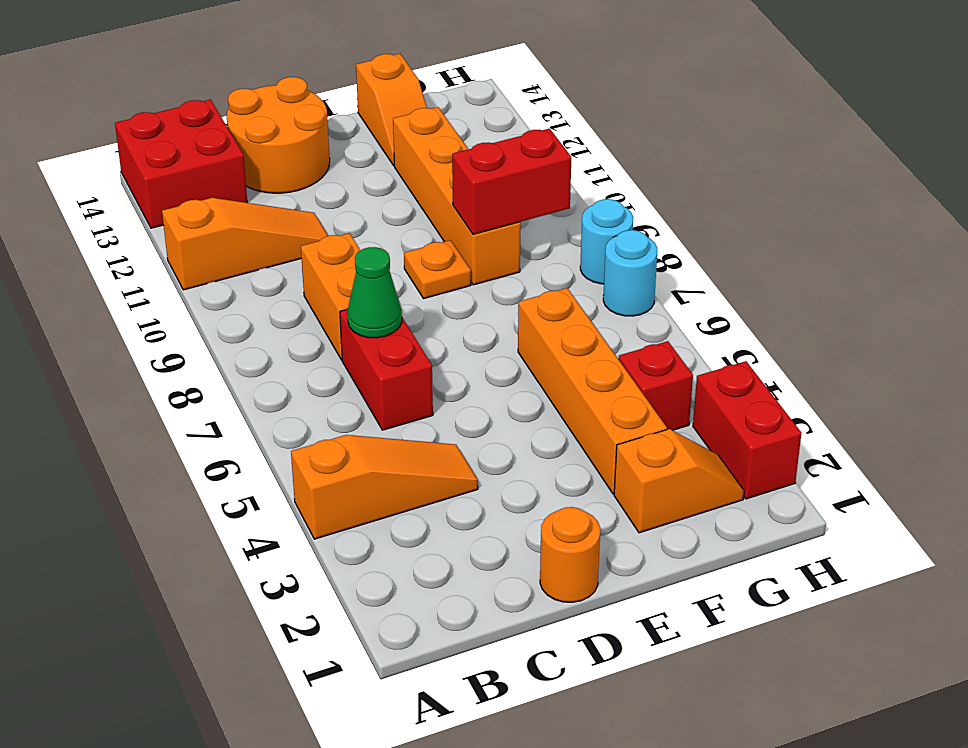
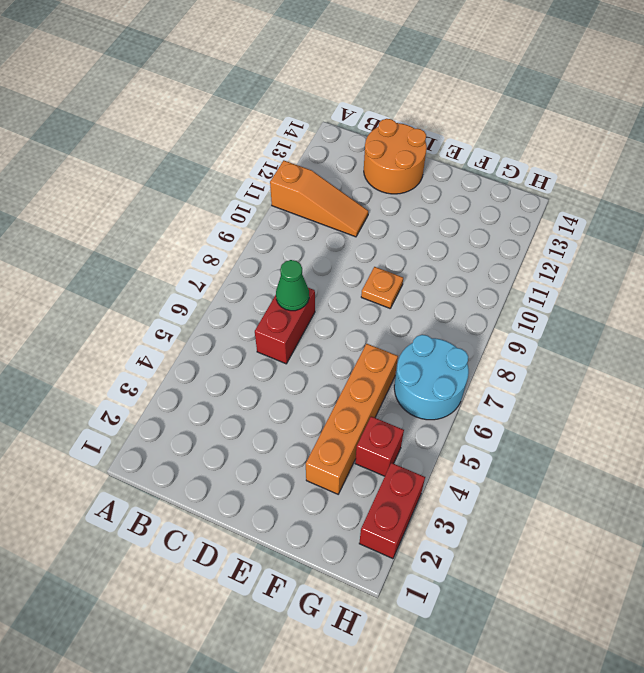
cyan round brick G6:H7 level 1 -> cyan round brick H7 level 1
none -> orange slope A4:C4 level 1 top A
none -> red brick A13:B14 level 1
none -> orange brick C8:C9 level 1

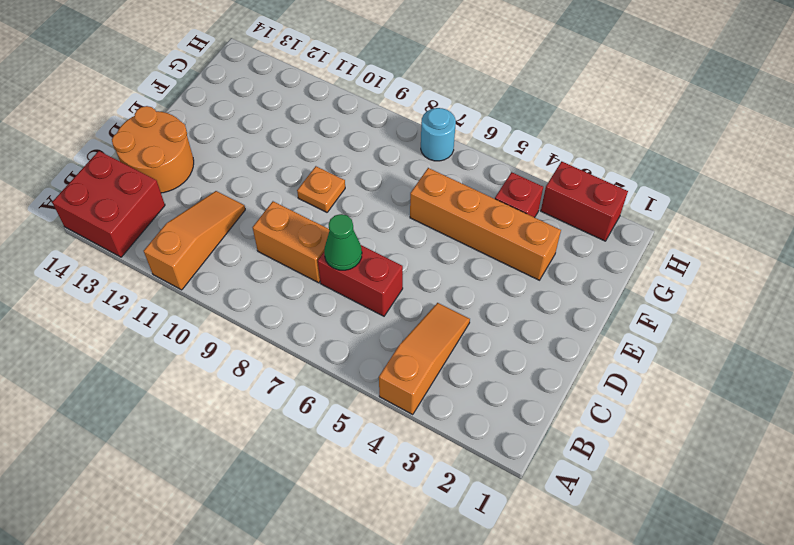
none -> orange round brick D1 level 1
none -> orange slope F2:G2 level 1 top F
none -> orange brick F9:F12 level 1

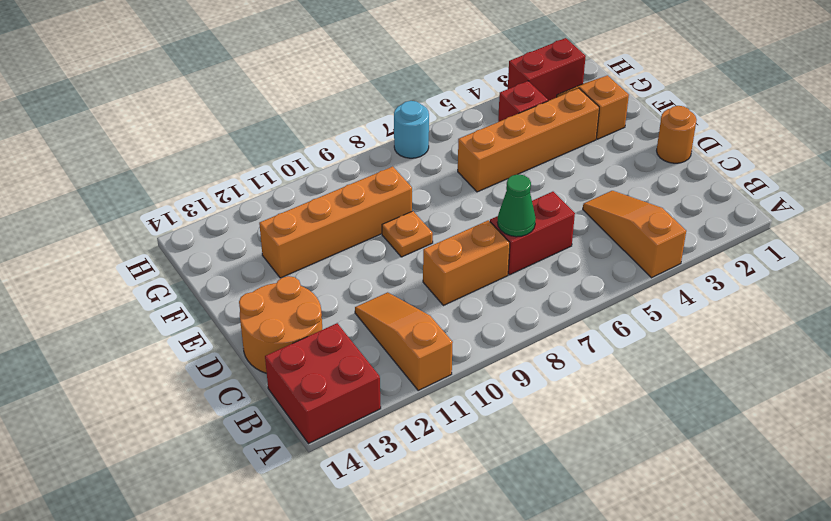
none -> orange slope F13:F14 level 1 top 14
none -> cyan round brick H8 level 1
none -> red brick F9:G9 level 2

